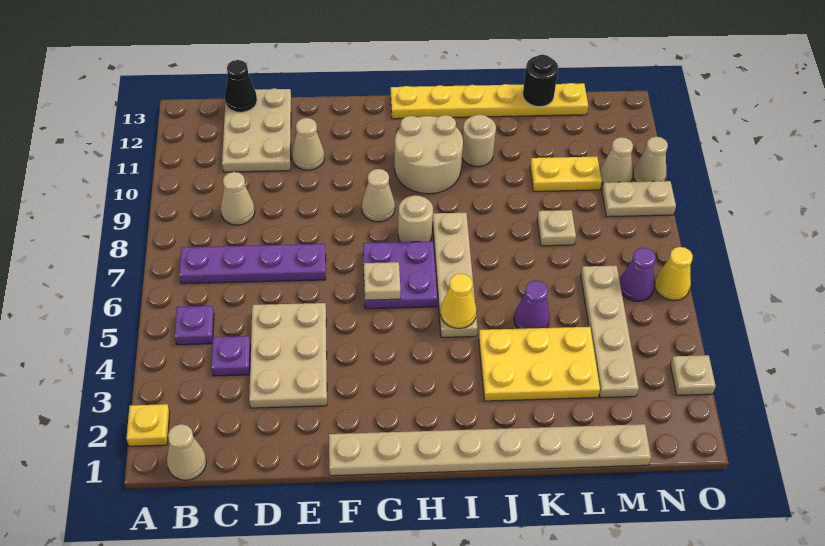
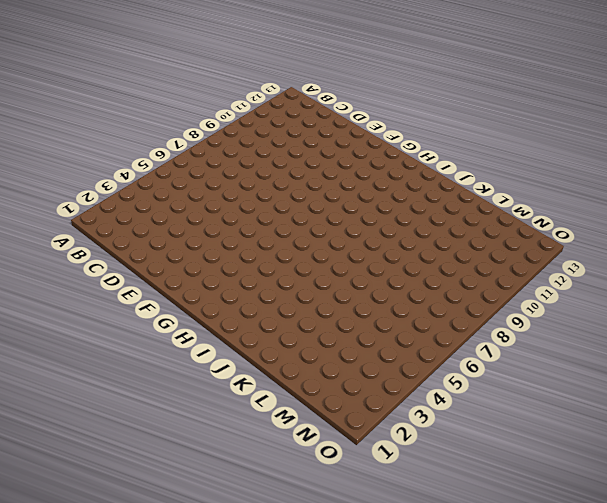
none -> yellow plate A2 level 1
none -> tan cone B1 level 1
none -> purple plate B5 level 1
none -> purple plate B7:E7 level 1

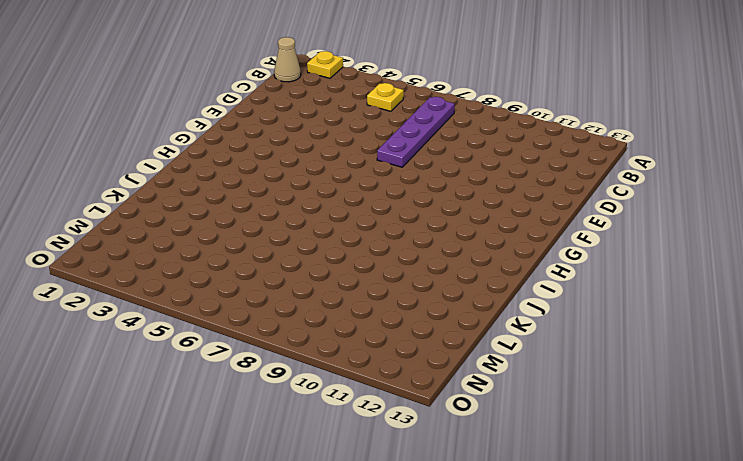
yellow plate B5 level 1 -> purple plate B5 level 1
none -> purple plate C4 level 1
none -> tan cone C9 level 1
none -> tan plate C11:D13 level 1
none -> tan plate D3:E5 level 1

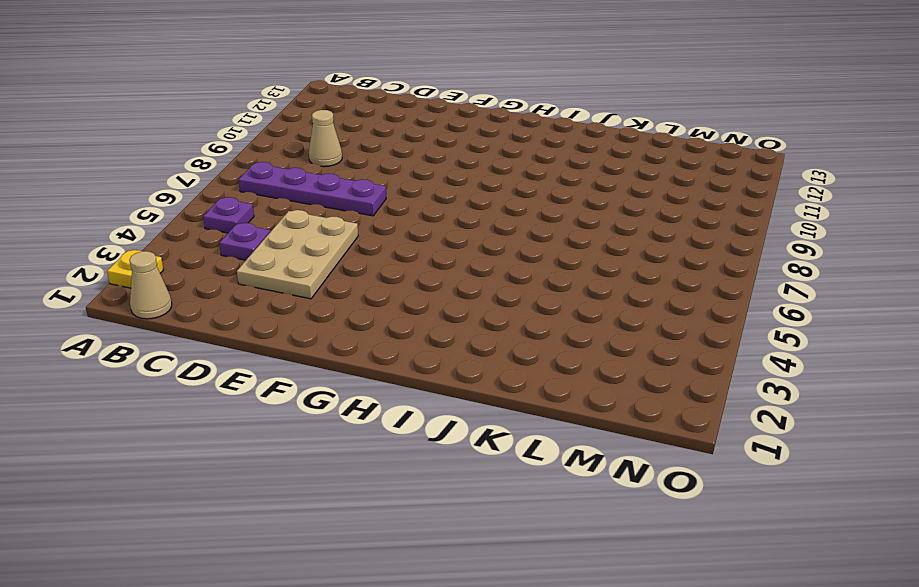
none -> tan plate C11:D13 level 1
none -> tan cone E11 level 1
none -> tan plate F1:M1 level 1
none -> purple plate G6:H7 level 1

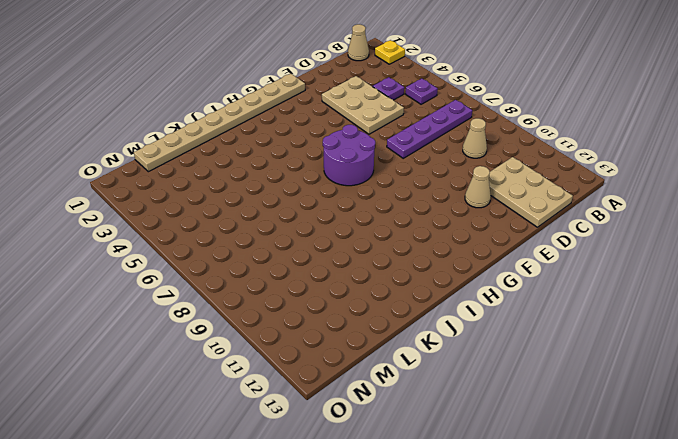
purple round brick G6:H7 level 1 -> purple plate G6:H7 level 1
none -> tan cone G9 level 1
none -> tan round brick H8 level 1
none -> tan round brick H10:I11 level 1
none -> yellow plate H13:M13 level 1

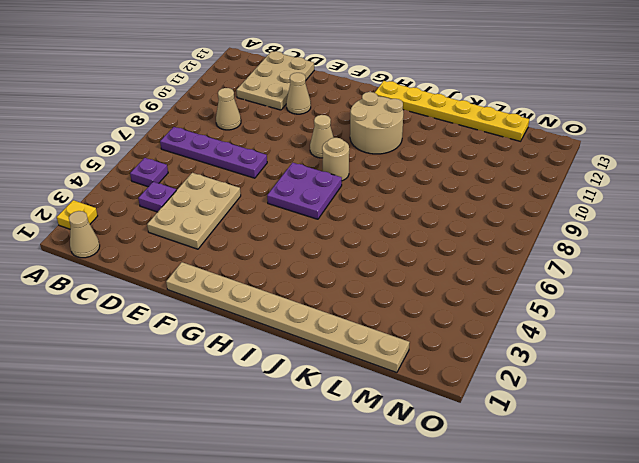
none -> tan plate I5:I8 level 1
none -> yellow plate J3:L4 level 1
none -> tan round brick J11 level 1
none -> purple cone K5 level 1

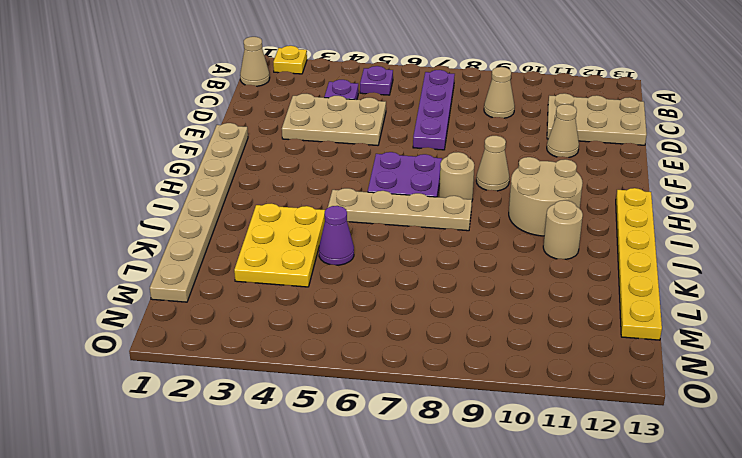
none -> tan plate L8 level 1
none -> yellow plate L10:M10 level 1
none -> tan plate M3:M6 level 1
none -> purple cone N6 level 1

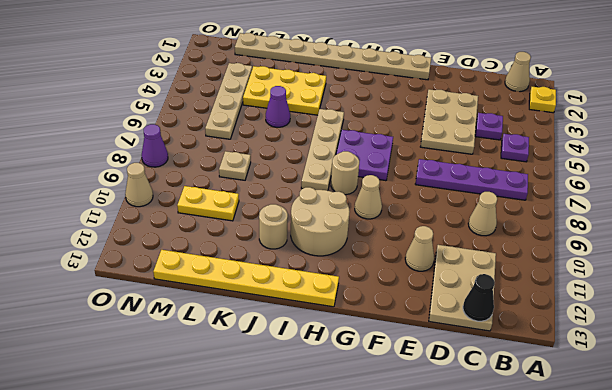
purple cone O8 level 1 -> purple cone N6 level 1
none -> tan plate N9:O9 level 1
none -> tan cone N10 level 1
none -> tan plate O3 level 1
none -> yellow cone O6 level 1

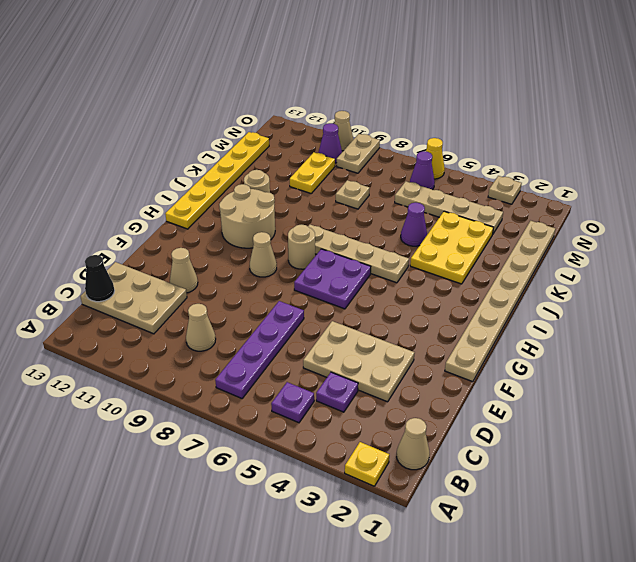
purple cone N10 level 1 -> tan cone N10 level 1
none -> tan plate G6 level 2
none -> yellow cone I5 level 2
none -> black round brick L13 level 2

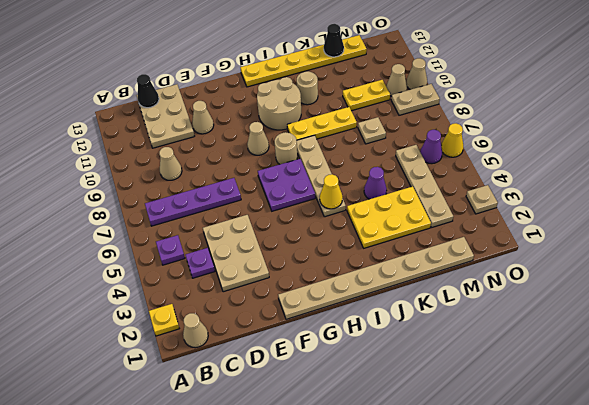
yellow plate I9:K9 level 1 -> none
black cone L13 level 2 -> black round brick L13 level 2
none -> tan plate G6 level 2

